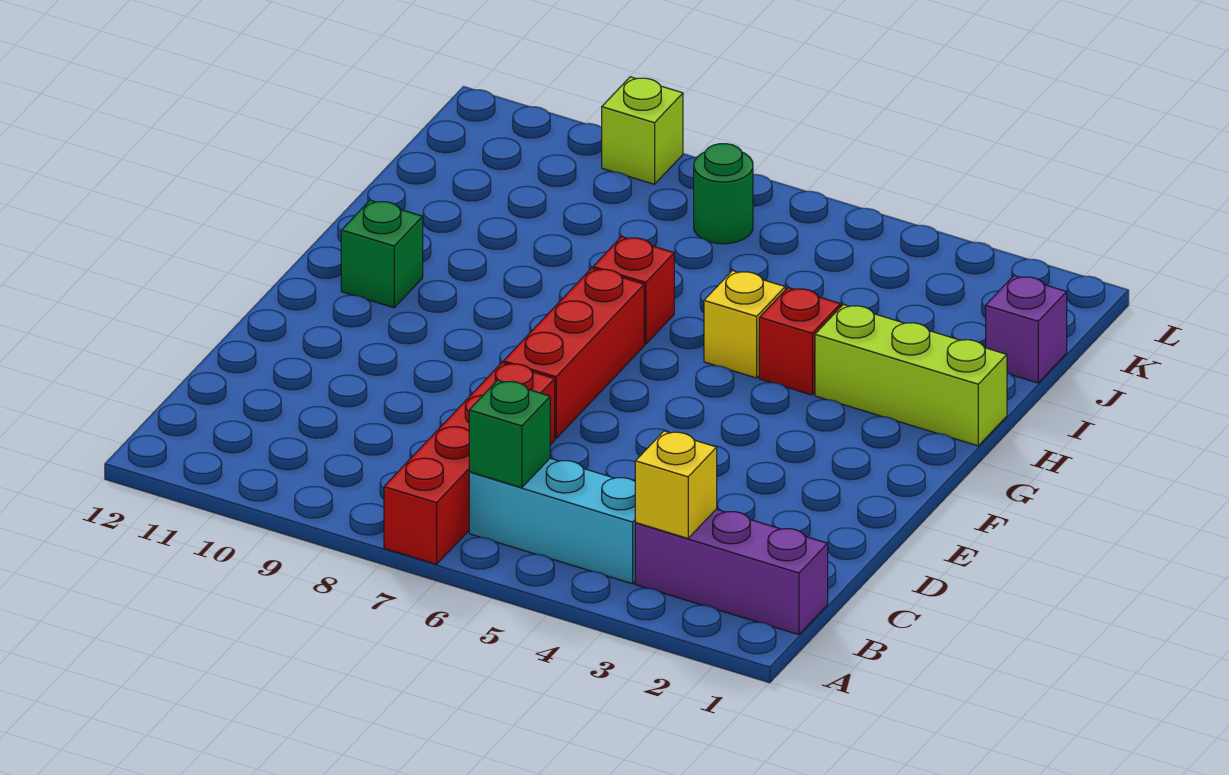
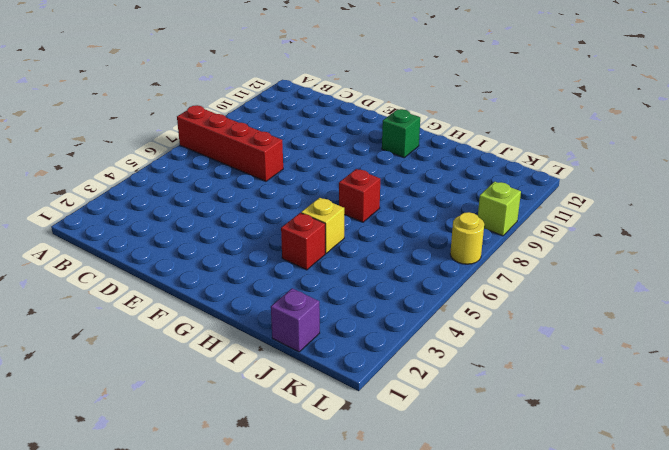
yellow round brick L7 level 1 -> none
none -> purple brick B1:B3 level 1
none -> cyan brick B4:B6 level 1
none -> red brick E7:G7 level 1

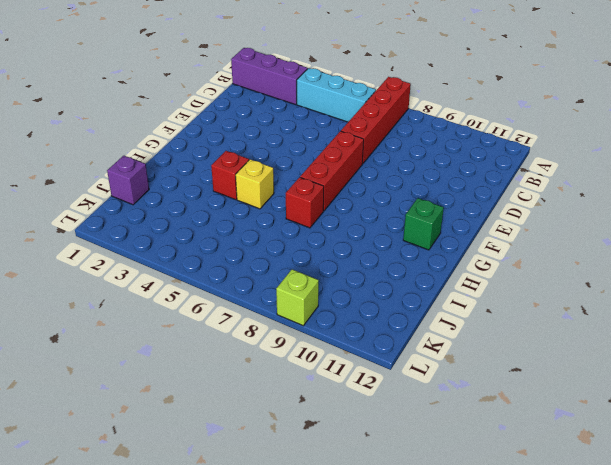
none -> lime brick H1:H3 level 1
none -> green round brick K7 level 1
none -> yellow brick B3 level 2

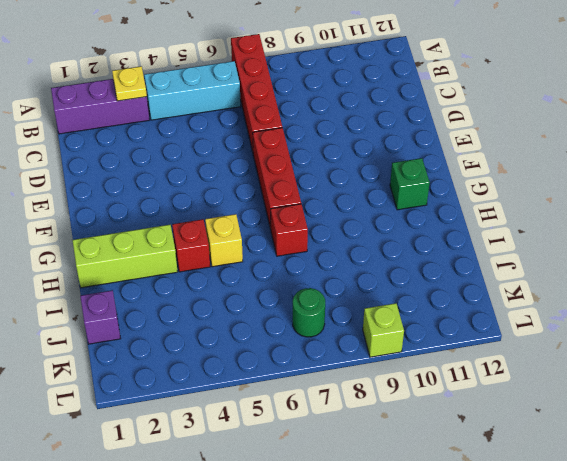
yellow plate B3 level 2 -> yellow brick B3 level 2
none -> green brick B6 level 2

